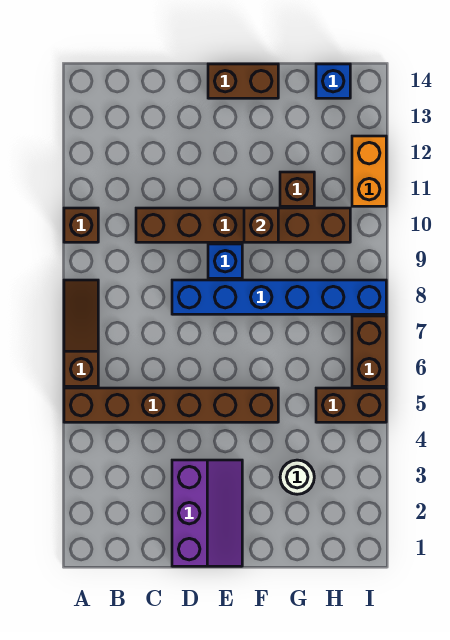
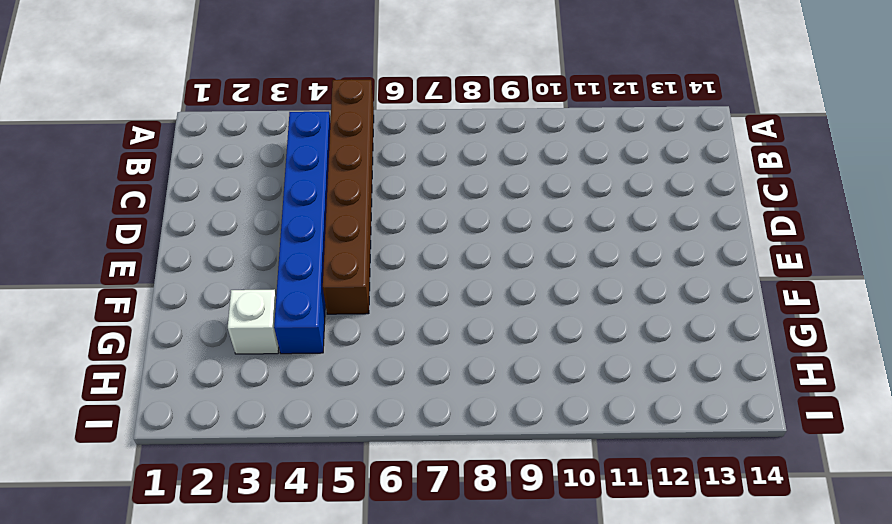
blue brick B4:G4 level 1 -> blue brick D8:I8 level 1
white brick G3 level 1 -> white round brick G3 level 1
none -> brown slope A6:A8 level 1 top 6
none -> brown brick A10 level 1
none -> brown brick C10:H10 level 1

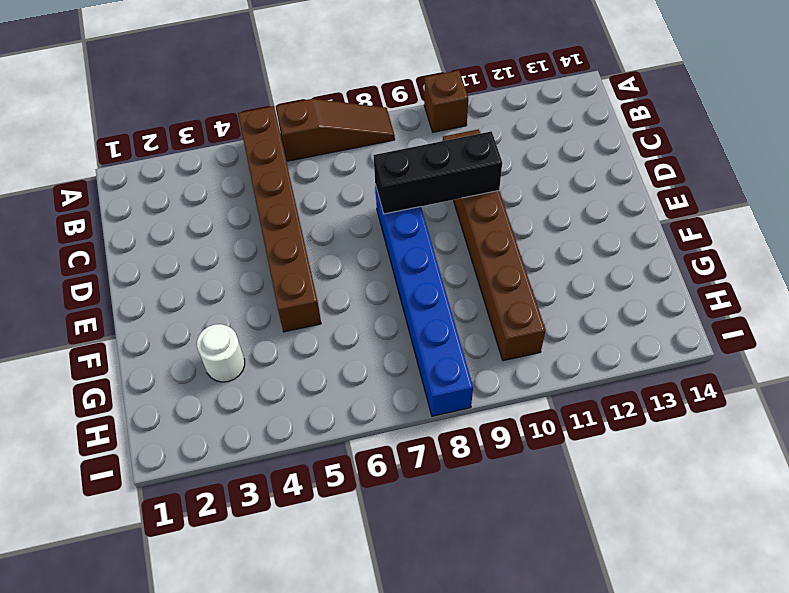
black brick D8:D10 level 2 -> none
none -> purple slope D1:E3 level 1 top D
none -> blue brick E9 level 1
none -> brown brick E14:F14 level 1

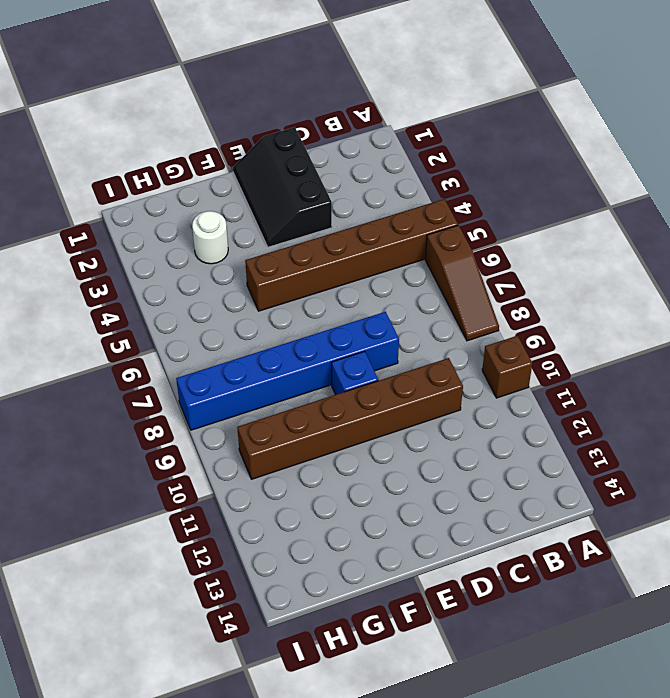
black slope D1:E3 level 1 top D -> purple slope D1:E3 level 1 top D
none -> brown brick E14:F14 level 1
none -> brown brick G11 level 1
none -> brown brick H5:I5 level 1

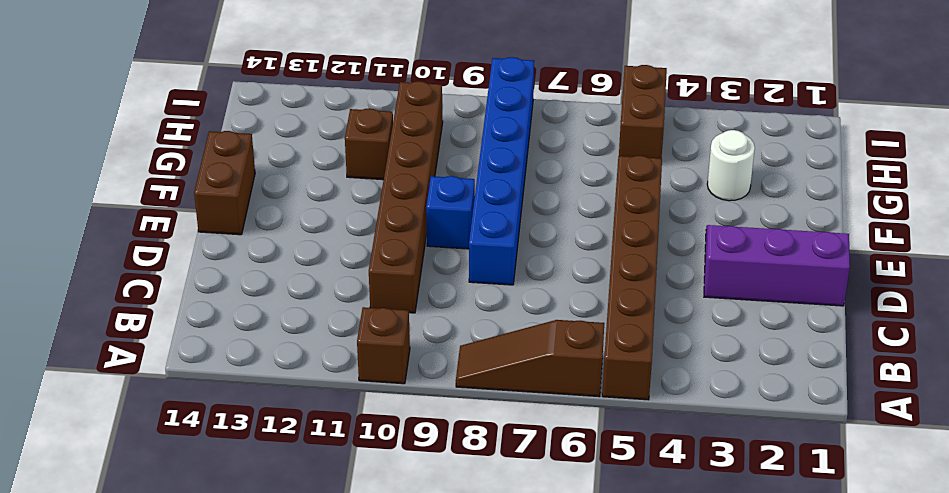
none -> blue brick H14 level 1
none -> brown brick I6:I7 level 1
none -> orange brick I11:I12 level 1

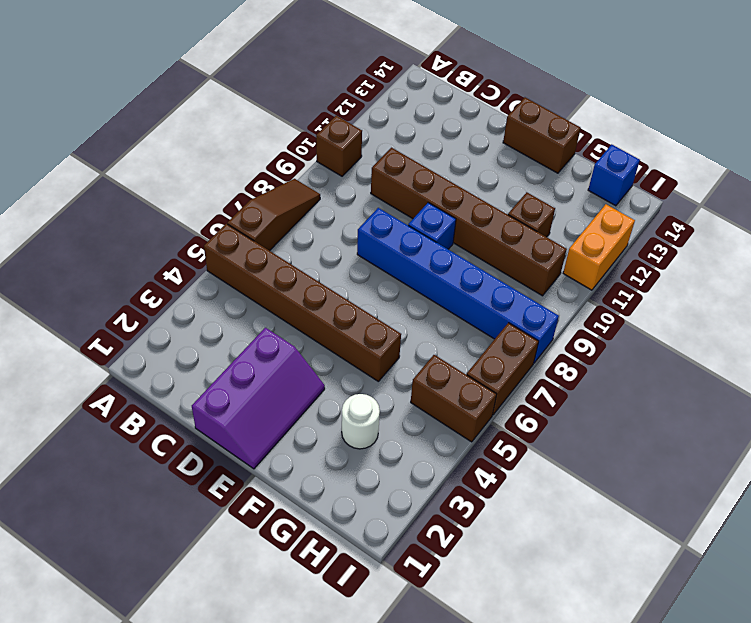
none -> brown brick F10 level 2

